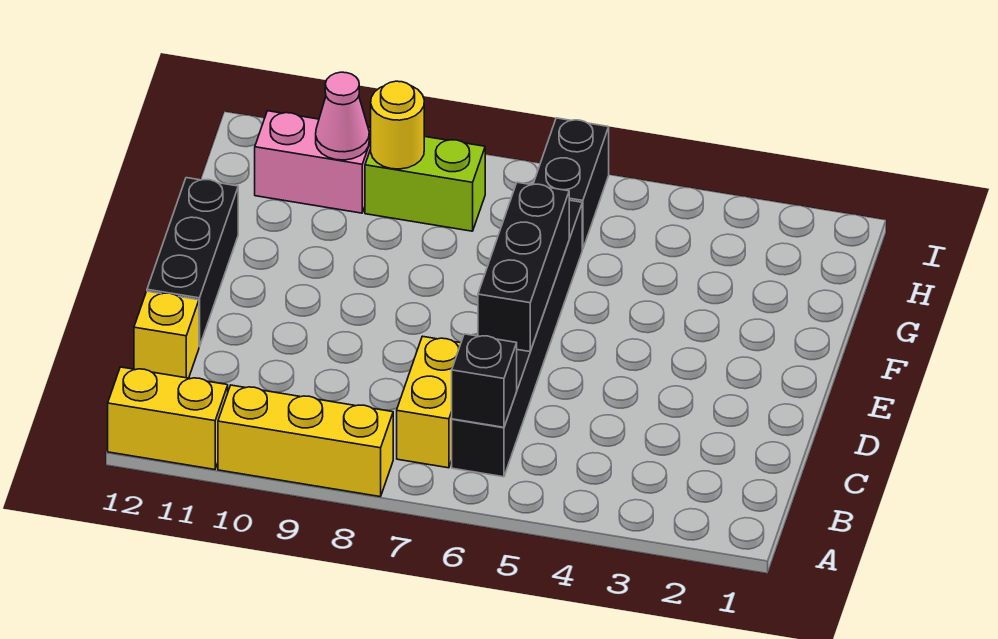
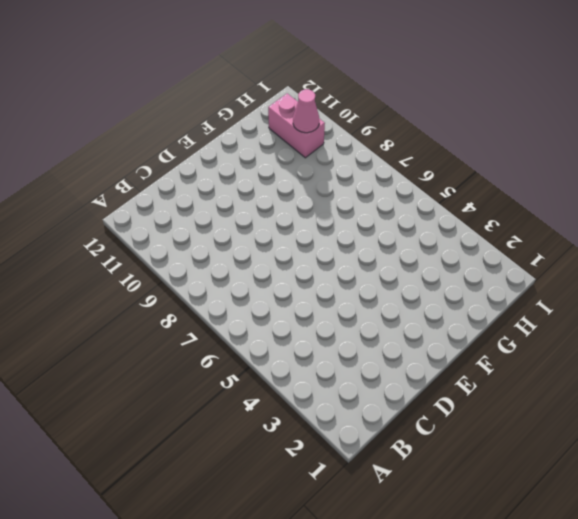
none -> yellow brick A8:A10 level 1
none -> yellow brick A11:A12 level 1
none -> black brick B6:G6 level 1

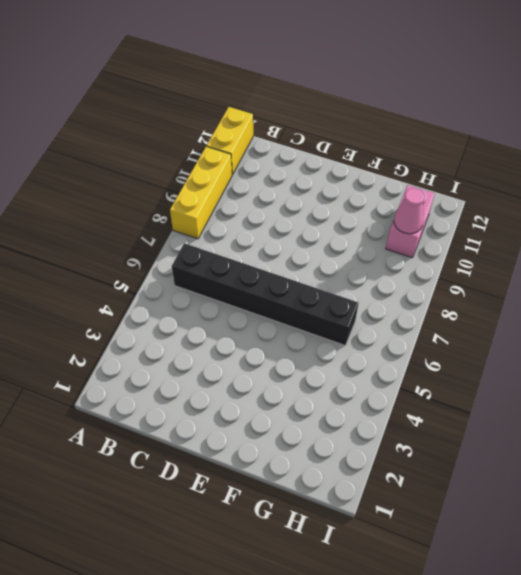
none -> yellow brick B7:C7 level 1
none -> yellow brick C12 level 1
none -> black brick D12:F12 level 1

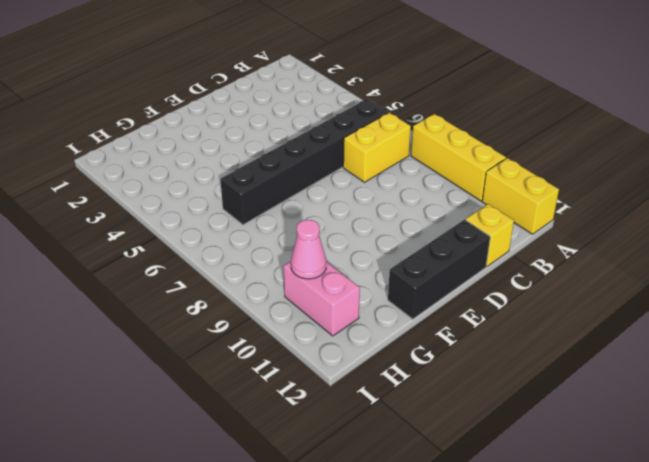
none -> black brick H6:I6 level 1
none -> lime brick H8:H9 level 1
none -> black brick B6 level 2

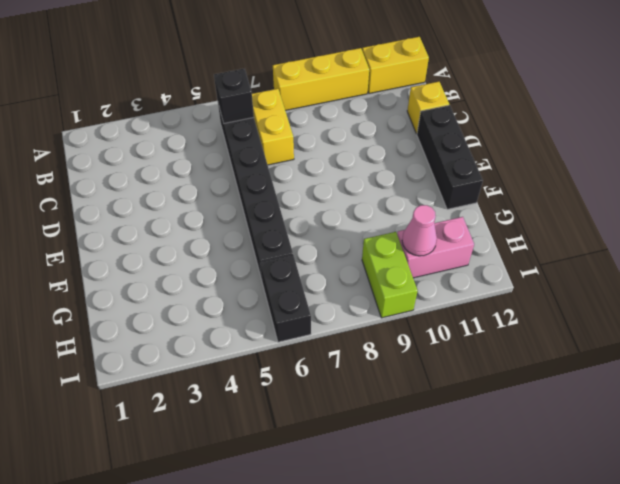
lime brick H9:I9 level 1 -> lime brick H8:H9 level 1
none -> black brick D6:F6 level 2
none -> yellow round brick H9 level 2

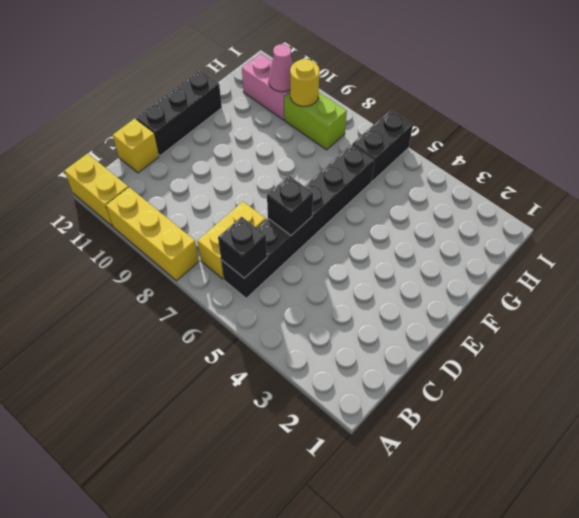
black brick D6 level 2 -> black brick D6:F6 level 2

